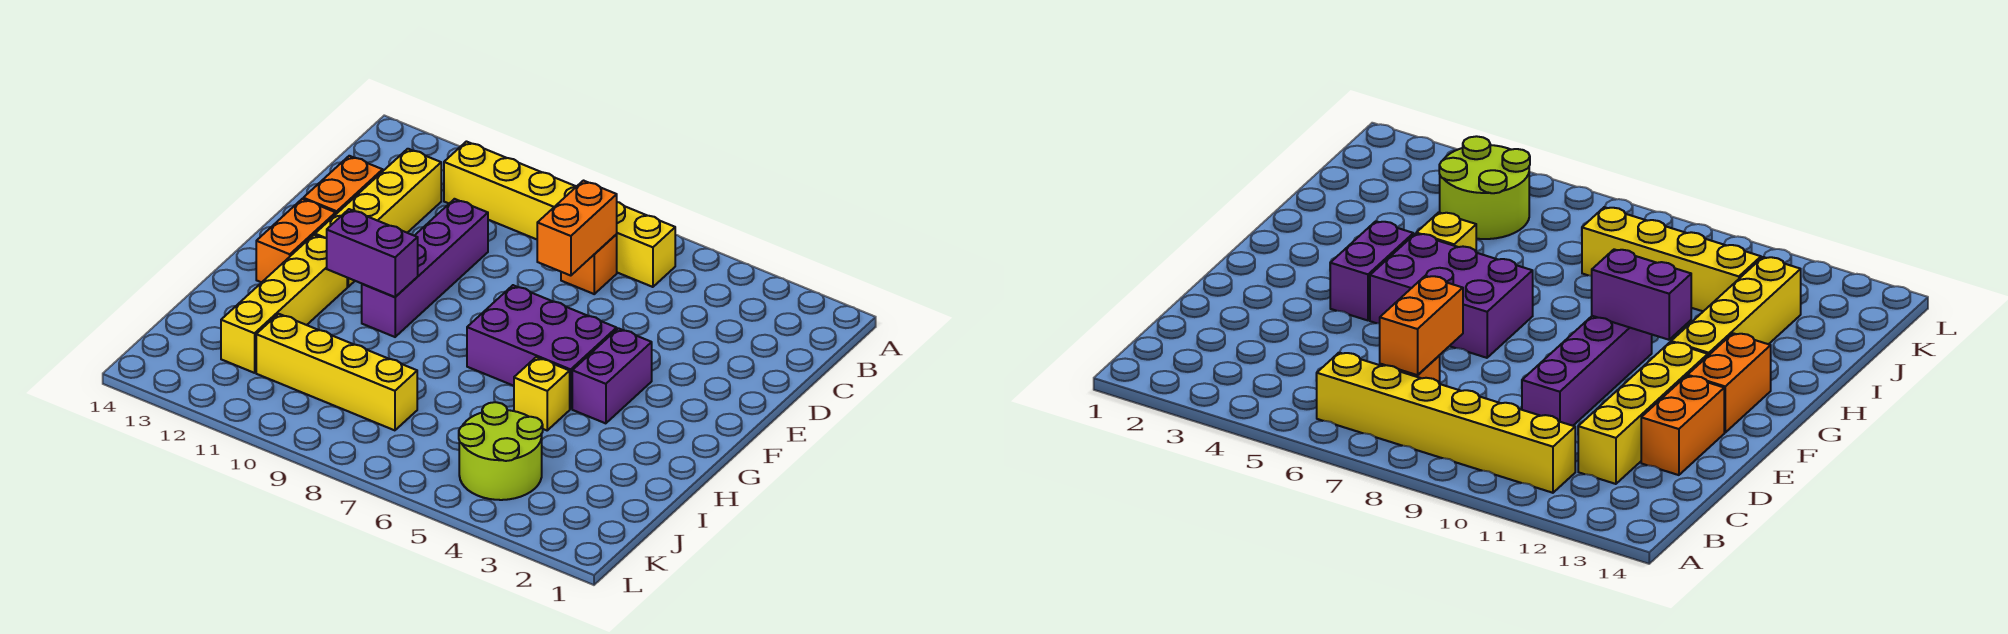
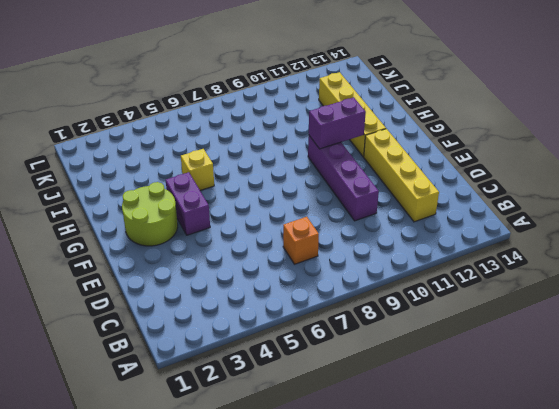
lime round brick F2:G3 level 1 -> lime round brick J4:K5 level 1
none -> yellow brick B6:B11 level 1
none -> orange brick D13:E13 level 1
none -> purple brick F5:G7 level 1

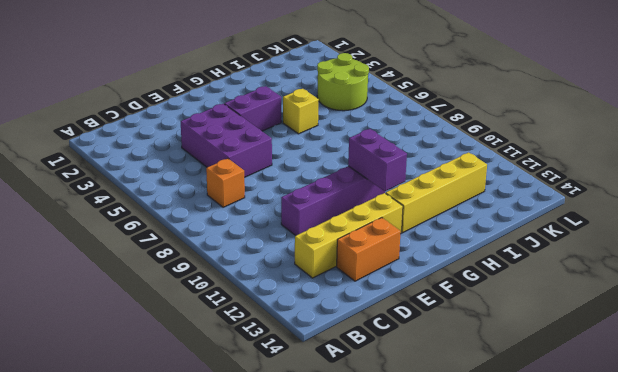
purple brick D4:E6 level 1 -> purple brick F5:G7 level 1
none -> yellow brick B6:B11 level 1
none -> orange brick F13:G13 level 1
none -> yellow brick J8:J11 level 1

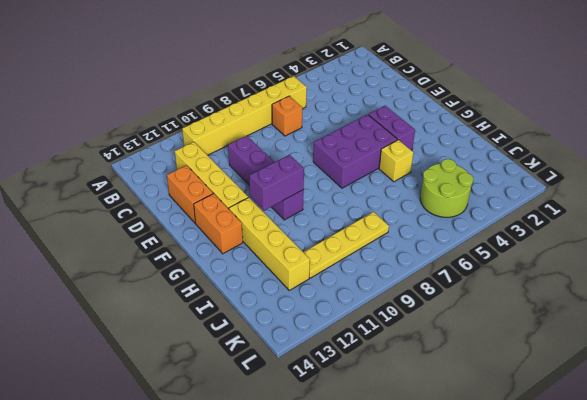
yellow plate J8:J11 level 1 -> yellow brick J8:J11 level 1
none -> orange brick C7:D7 level 2

